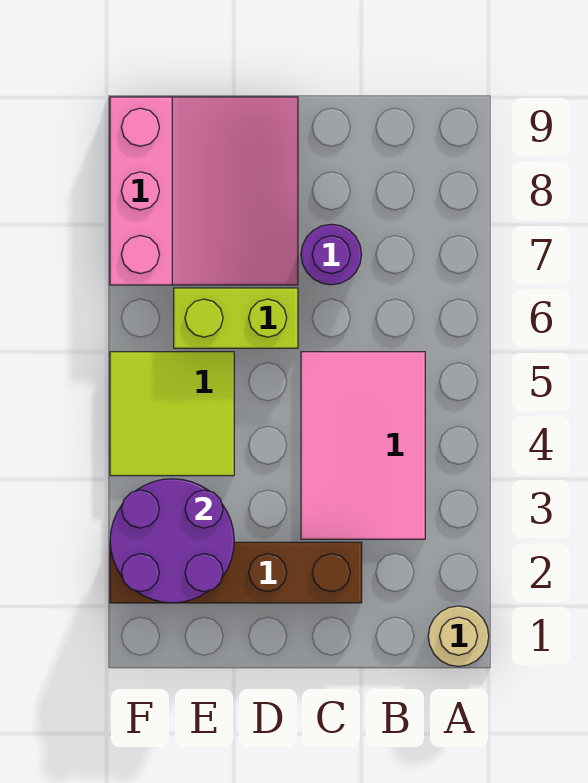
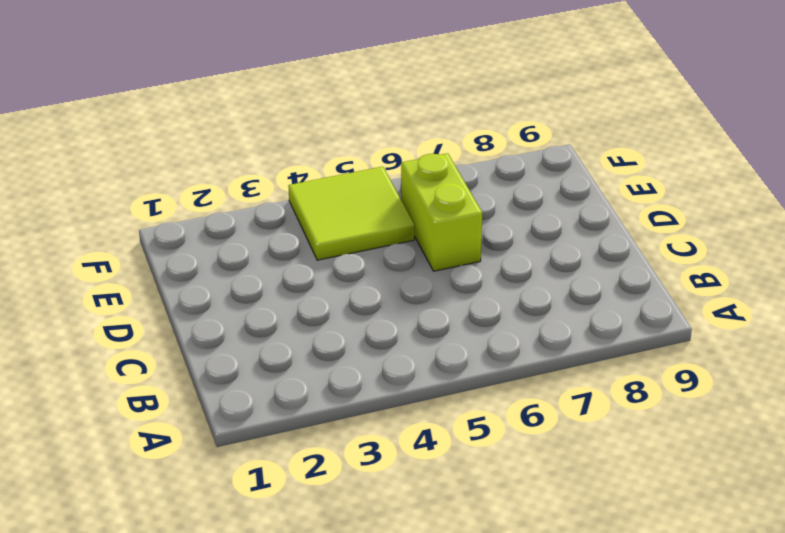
none -> tan round brick A1 level 1
none -> pink tile B3:C5 level 1

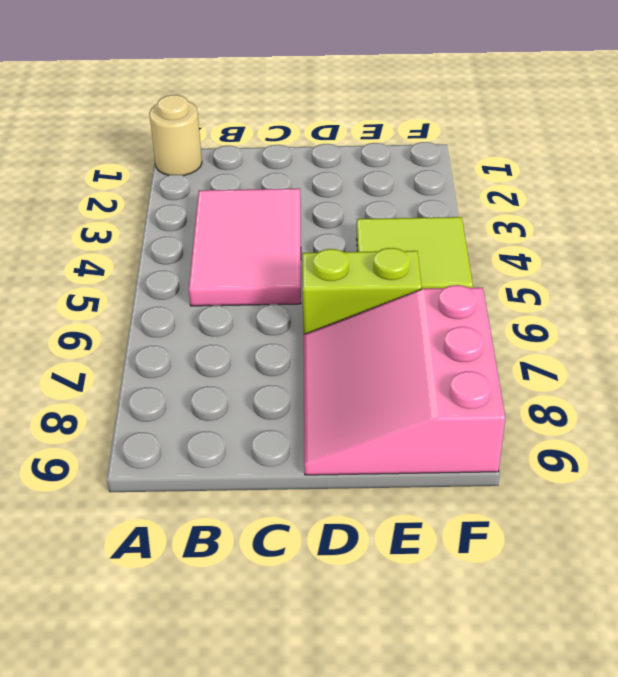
none -> brown brick C2:F2 level 1
none -> purple round brick C7 level 1

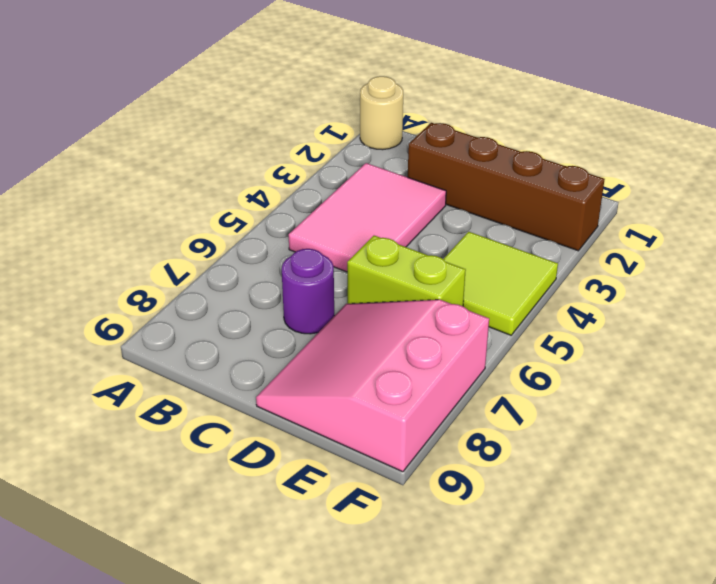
none -> purple round brick E2:F3 level 2

